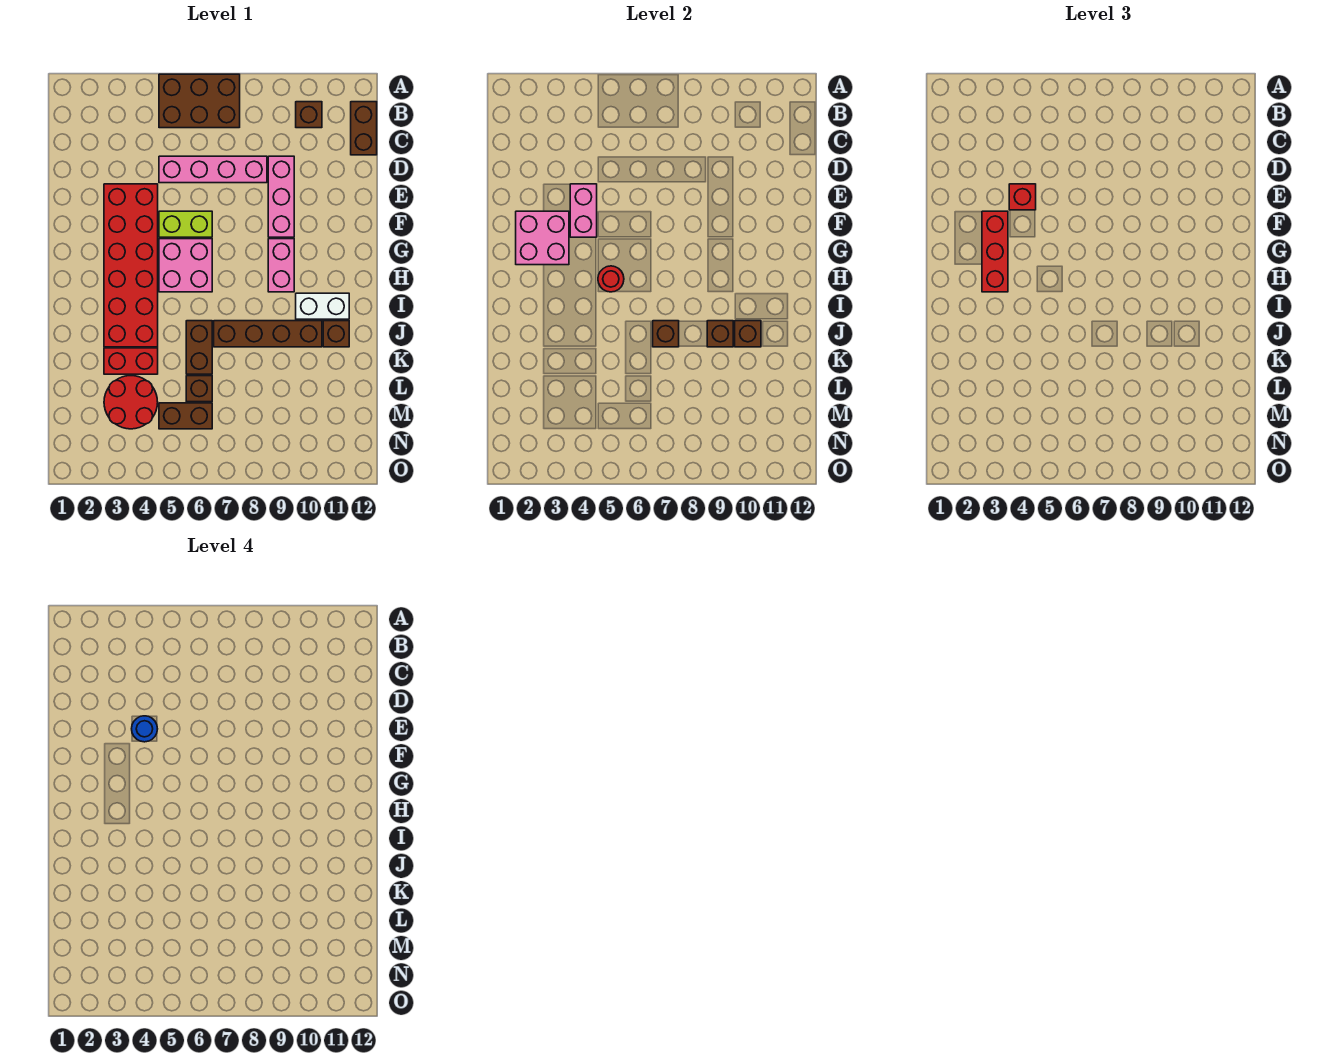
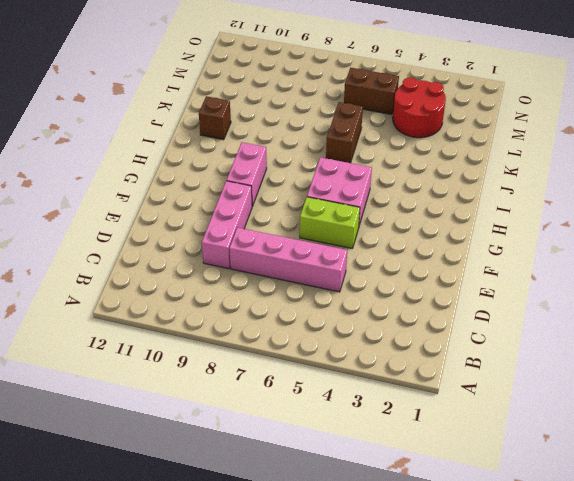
none -> brown brick A5:B7 level 1
none -> brown brick B10 level 1
none -> brown brick B12:C12 level 1

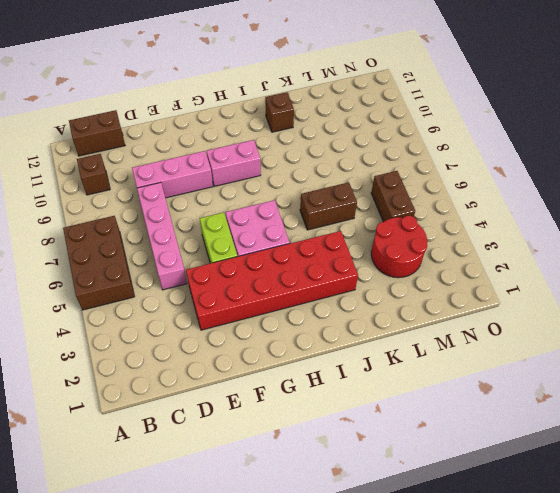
none -> white brick I10:I11 level 1
none -> brown brick J7:J10 level 1
none -> red brick K3:K4 level 1

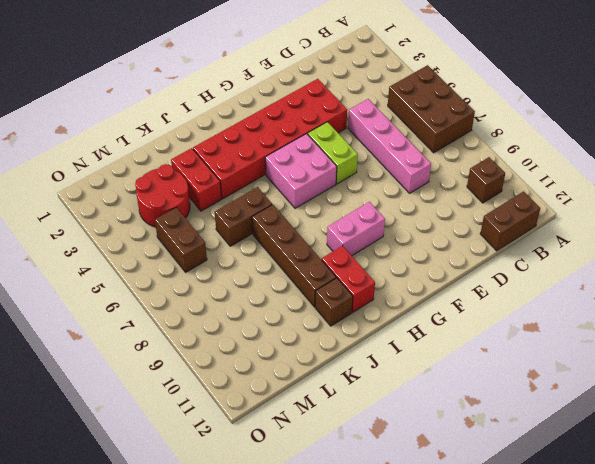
red brick I10:I11 level 1 -> white brick I10:I11 level 1
none -> pink brick D9:F9 level 1
none -> brown brick L6 level 1
none -> pink brick E4:F4 level 2

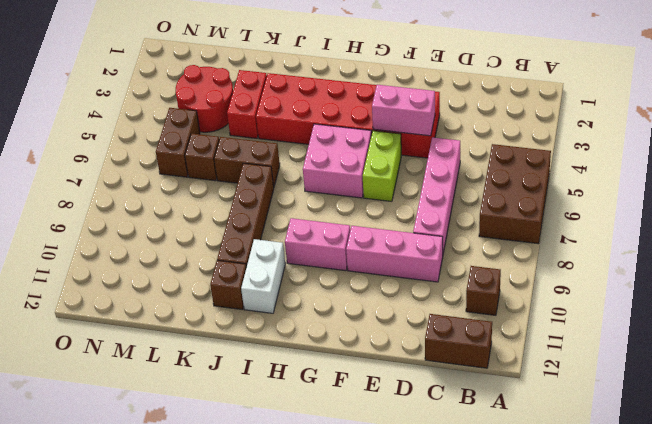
none -> pink brick F2:G3 level 2
none -> red round brick H5 level 2
none -> brown brick J7 level 2

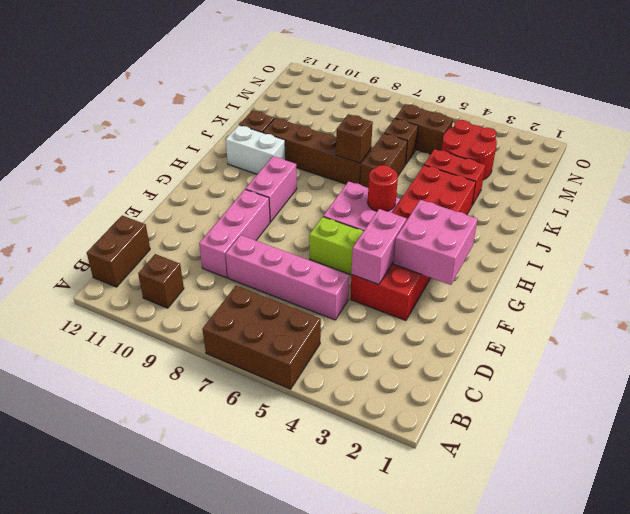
none -> brown brick J9 level 2
none -> brown brick J10 level 2
none -> red brick E4 level 3

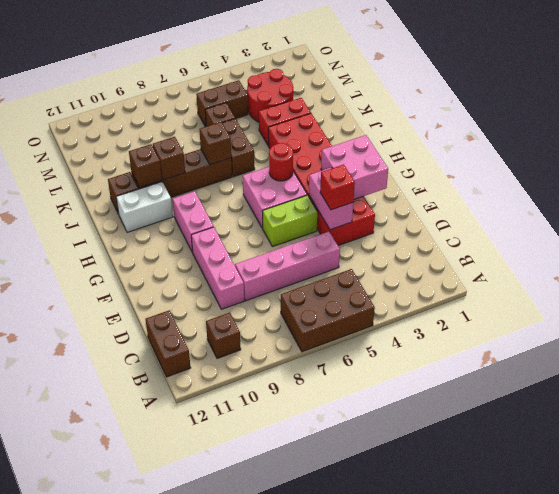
none -> red brick F3:H3 level 3
none -> blue round brick E4 level 4

